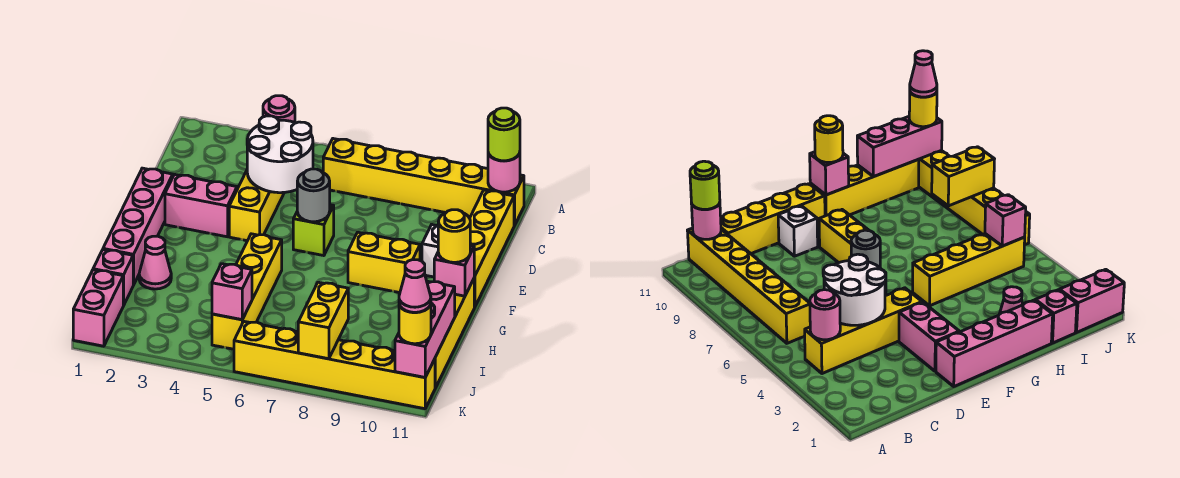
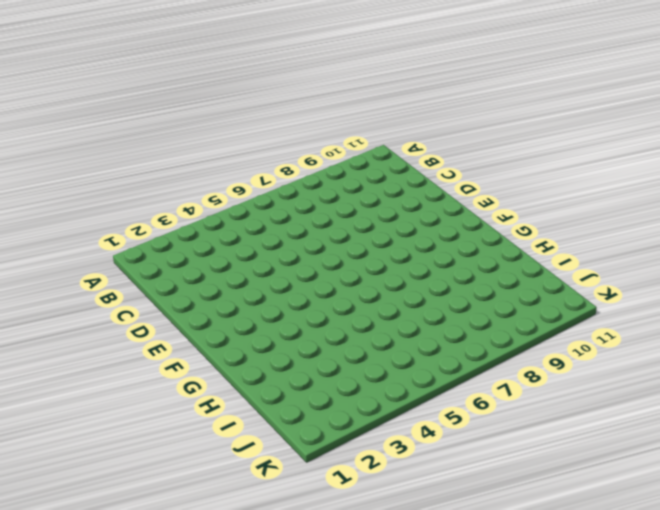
none -> yellow brick B4:E4 level 1
none -> yellow brick B6:B11 level 1
none -> yellow brick C11:F11 level 1

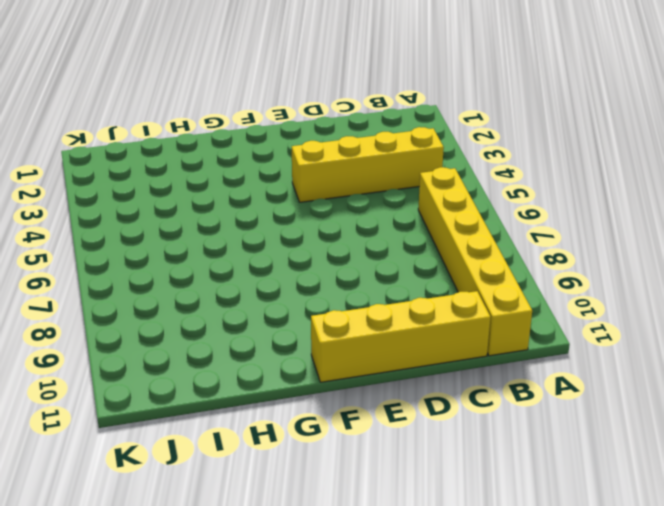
none -> pink brick E1:H1 level 1
none -> pink brick E2:E3 level 1
none -> lime brick E6 level 1

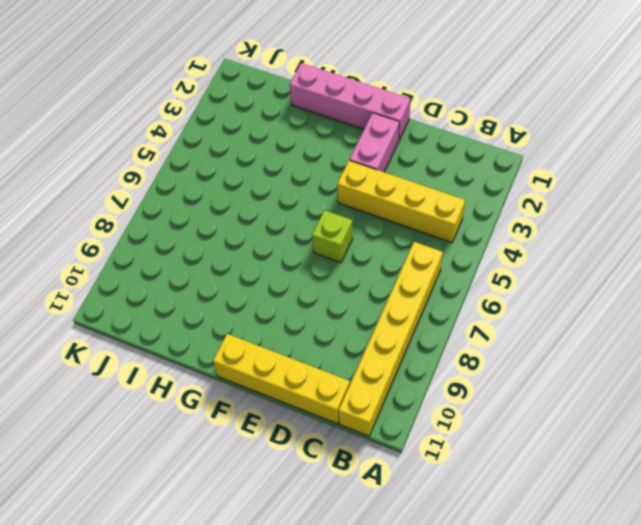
none -> white brick E10 level 1
none -> yellow brick F8:F9 level 1
none -> yellow brick G5:J5 level 1

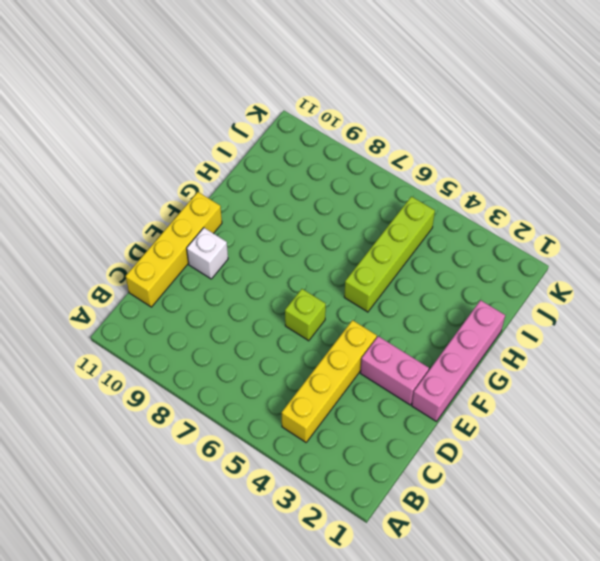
lime brick G5:J5 level 1 -> yellow brick G5:J5 level 1
none -> yellow brick B6:B11 level 1
none -> yellow brick F8:F9 level 1
none -> yellow brick G11:J11 level 1

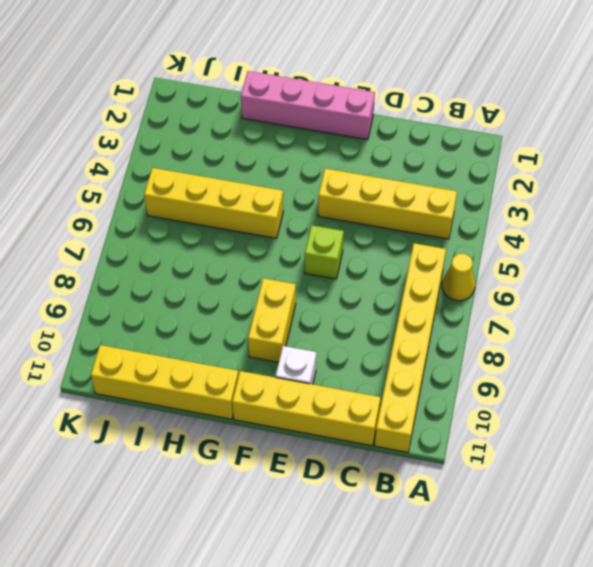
yellow cone A6 level 1 -> none
none -> pink brick E2:E3 level 1
none -> pink cone H2 level 1
none -> pink brick I1 level 1

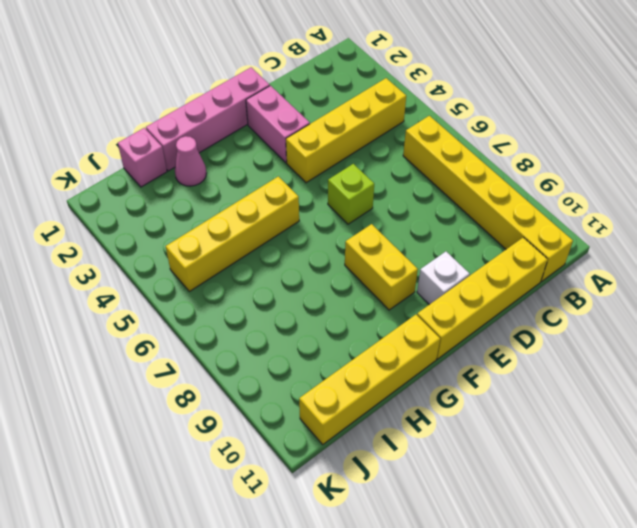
none -> pink brick J1:K1 level 1
none -> yellow brick K6:K11 level 1
none -> pink round brick B4 level 2

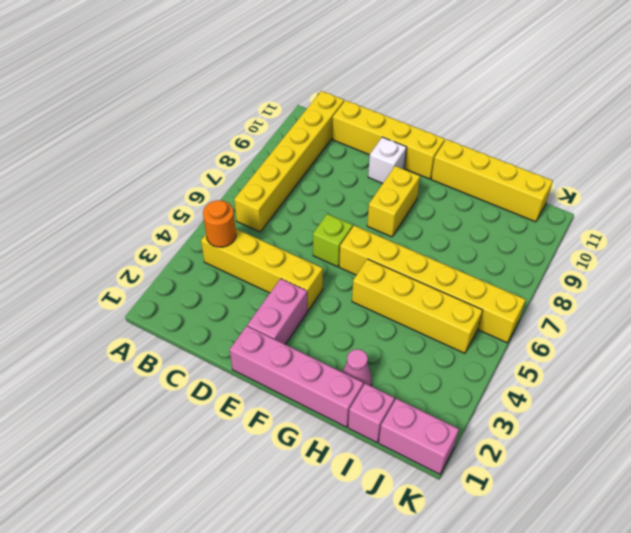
orange round brick B4 level 2 -> pink round brick B4 level 2
yellow brick F6:K6 level 1 -> yellow brick K6:K11 level 1
none -> pink round brick B11 level 2
none -> white round brick C4:D5 level 2
none -> grey round brick E6 level 2

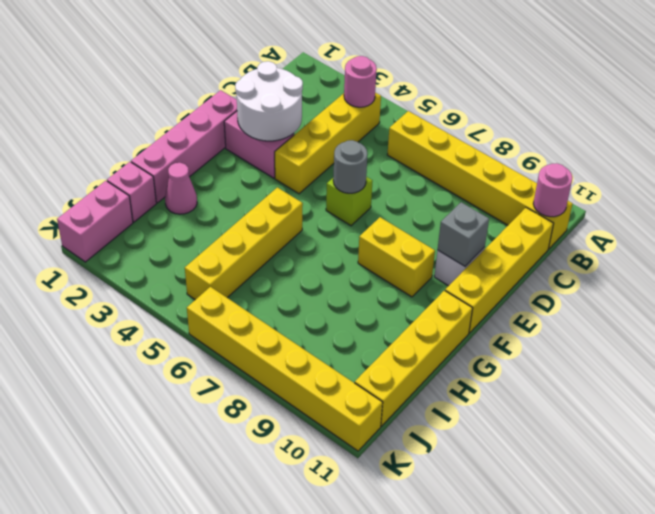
white round brick D2:E3 level 2 -> white round brick C4:D5 level 2
grey brick E10 level 2 -> none
none -> pink brick G11 level 2
none -> pink brick I11:K11 level 2
none -> pink brick J5 level 2

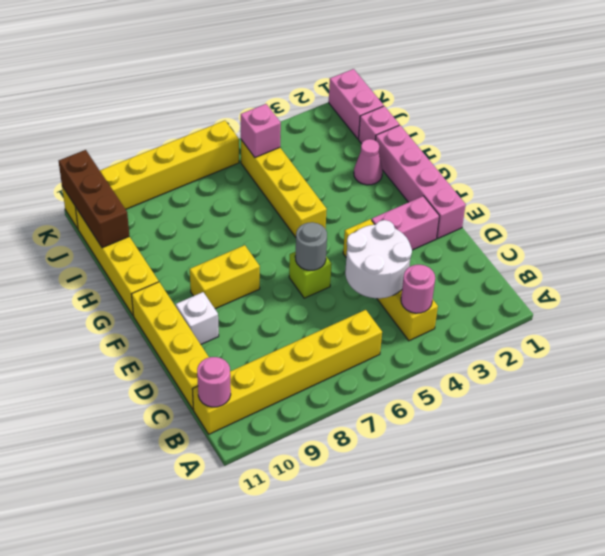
brown brick I11:K11 level 2 -> pink brick I11:K11 level 2
none -> pink brick G11 level 2
none -> yellow brick J8:K8 level 2
none -> lime round brick B11 level 3

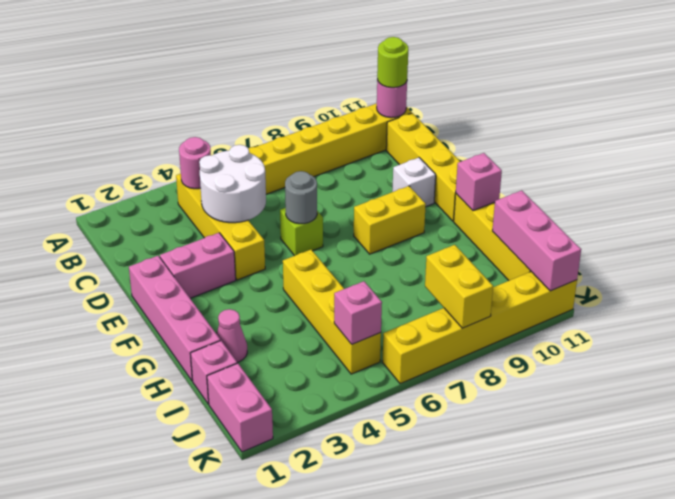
none -> yellow round brick G11 level 3
none -> yellow round brick K11 level 3
none -> pink cone K11 level 4

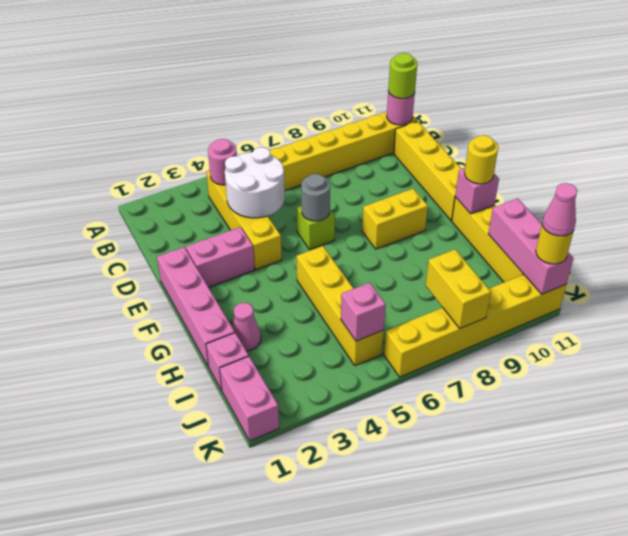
none -> white brick E10 level 1

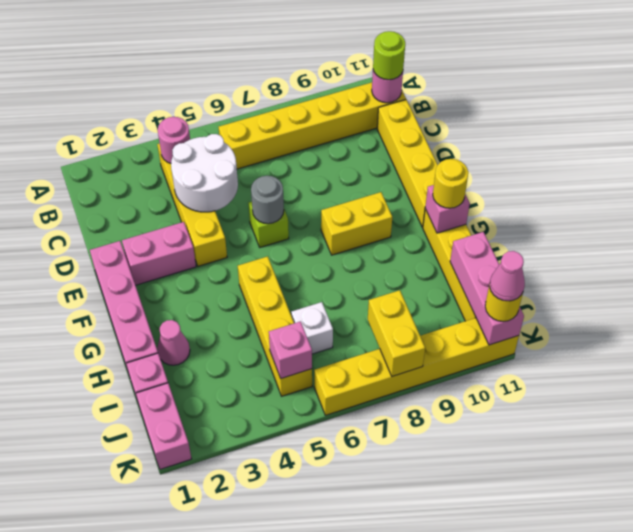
white brick I6 level 1 -> white brick E10 level 1

